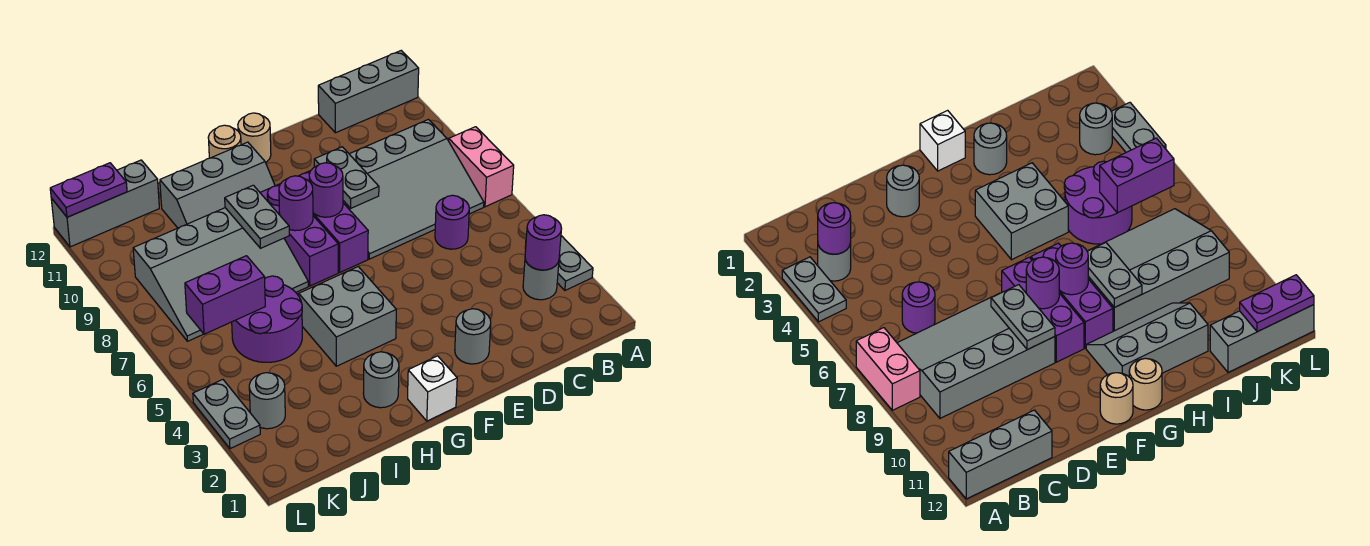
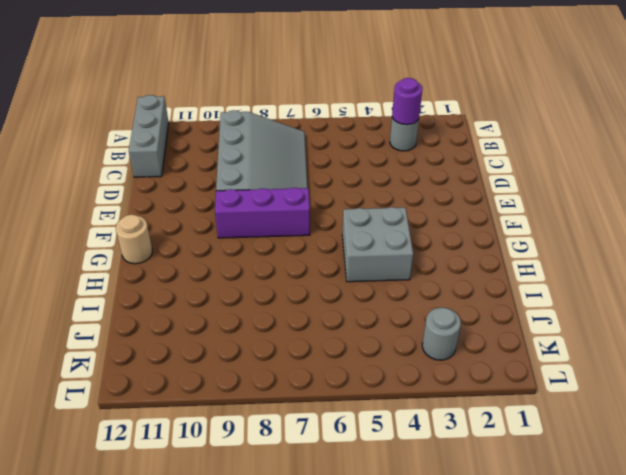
none -> grey plate A3:A4 level 1
none -> pink brick A7:A8 level 1
none -> purple round brick C6 level 1

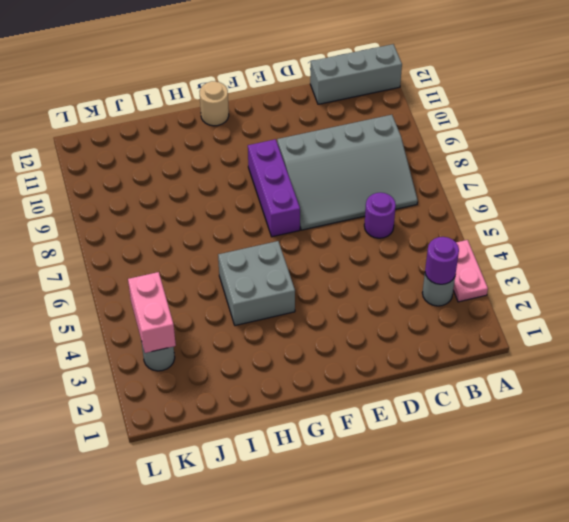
pink plate A3:A4 level 1 -> grey plate A3:A4 level 1
pink brick K3:K4 level 2 -> pink brick A7:A8 level 1
none -> grey round brick E2 level 1
none -> tan round brick F12 level 1
none -> white brick G1 level 1

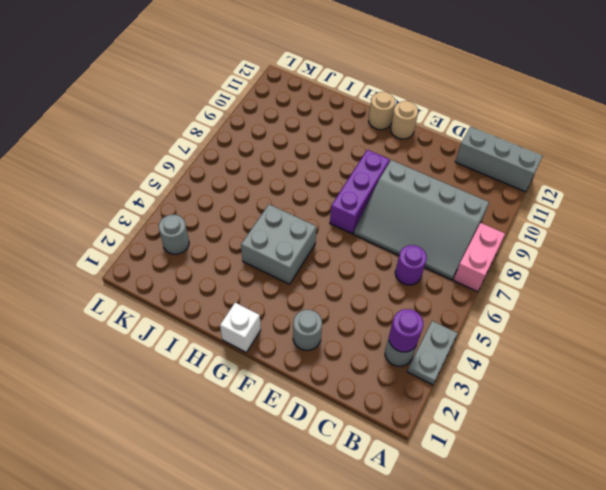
none -> purple brick G7:G9 level 1
none -> grey slope G10:I11 level 1 top 11
none -> grey round brick H2 level 1

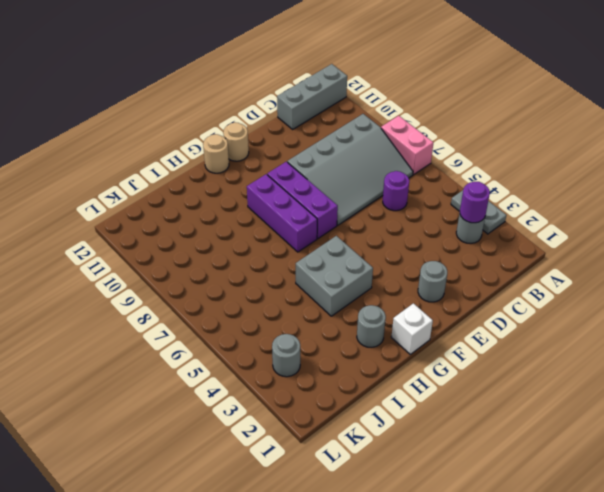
none -> grey slope G10:I11 level 1 top 11
none -> grey slope H7:K9 level 1 top 9
none -> purple round brick I5:J6 level 1

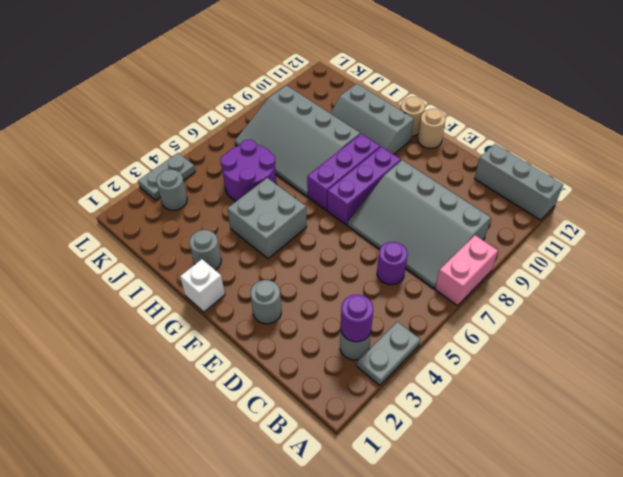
none -> grey brick J12:L12 level 1
none -> grey plate E8:E9 level 2
none -> purple round brick F8 level 2

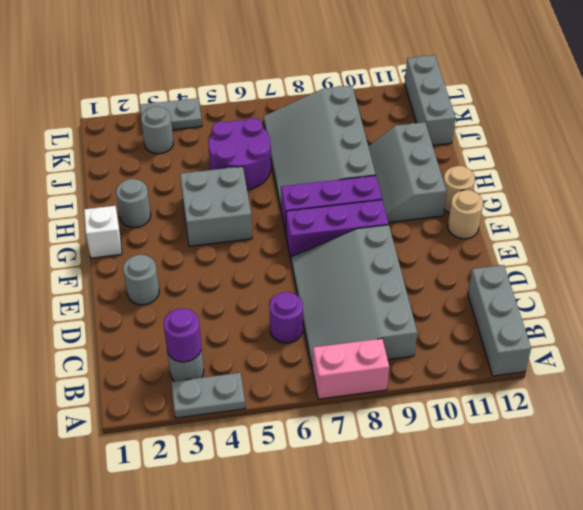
none -> grey plate E8:E9 level 2
none -> purple round brick F8 level 2
none -> purple round brick G8 level 2

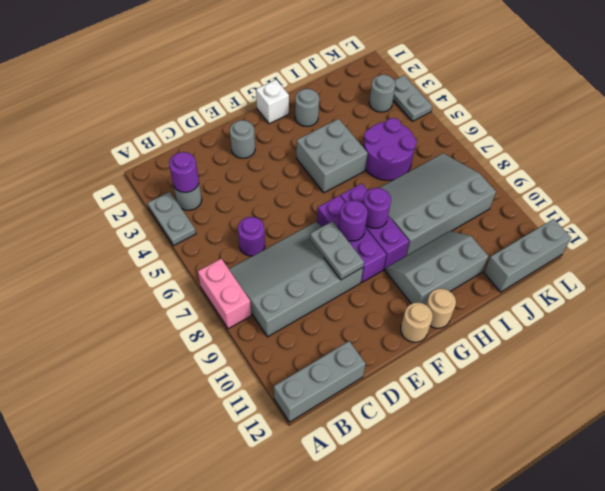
none -> grey plate H8:H9 level 2
none -> purple brick J6:K6 level 2
none -> purple plate K12:L12 level 2

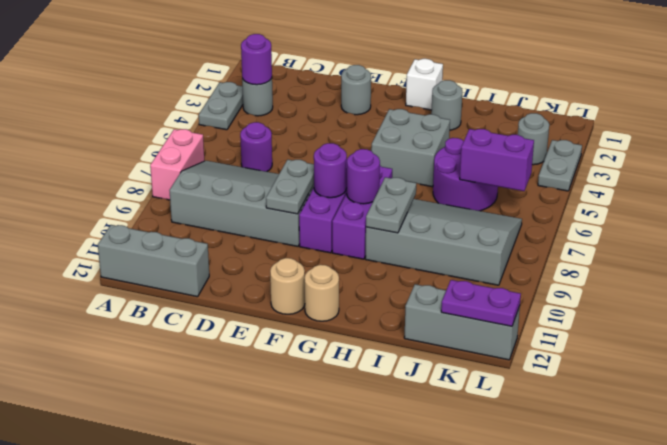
none -> grey slope G10:I11 level 1 top 11

